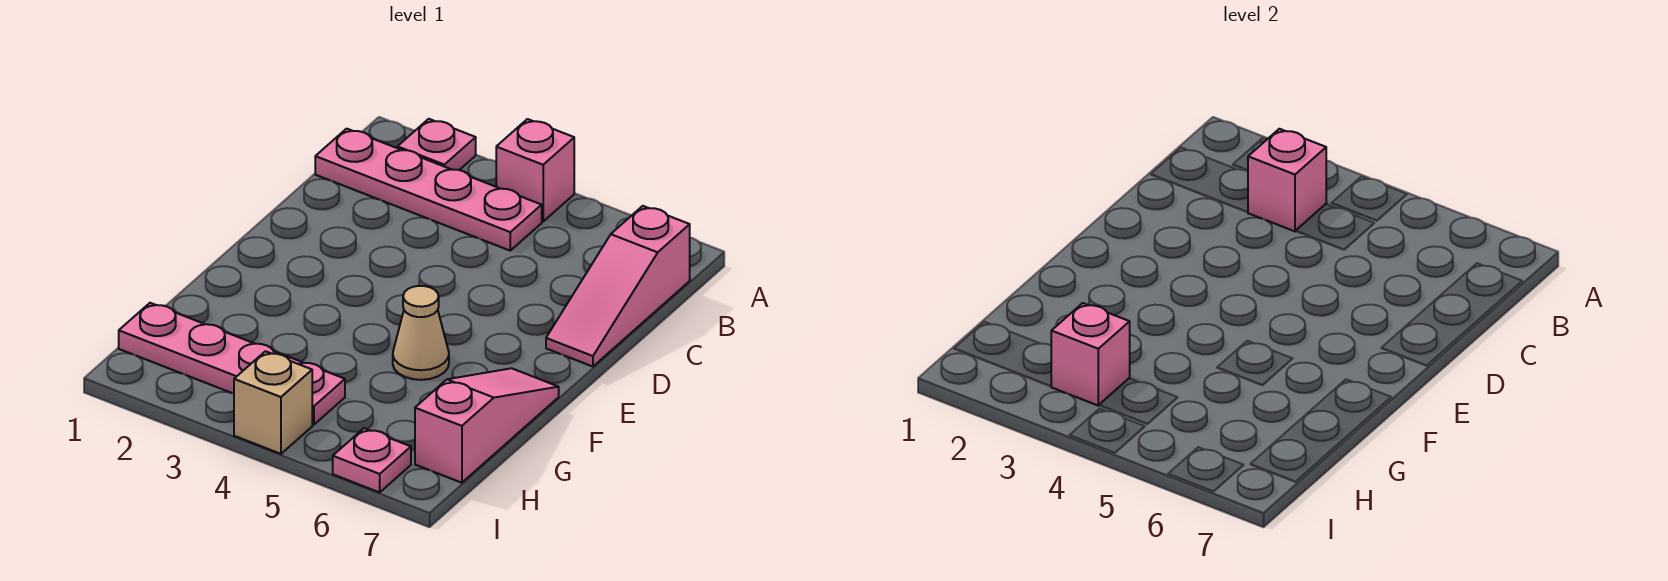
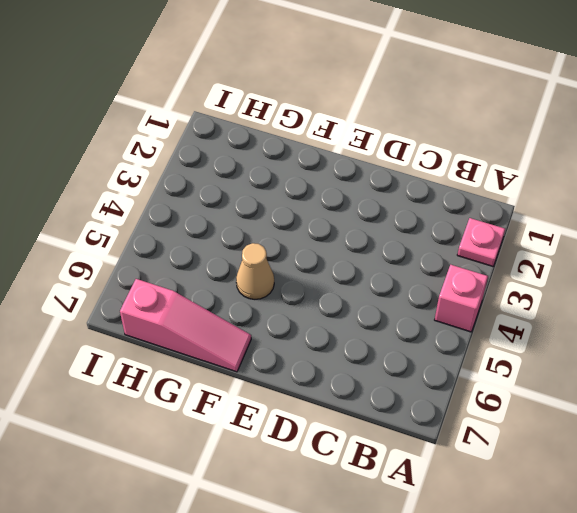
none -> pink plate B1:B4 level 1
none -> pink slope B7:D7 level 1 top B

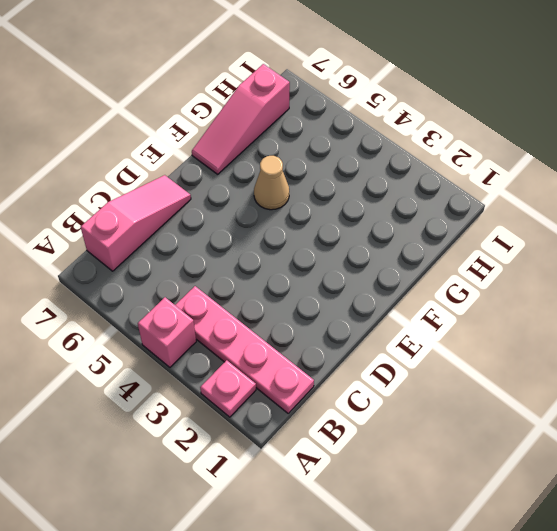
none -> pink plate H1:H4 level 1
none -> tan brick I4 level 1

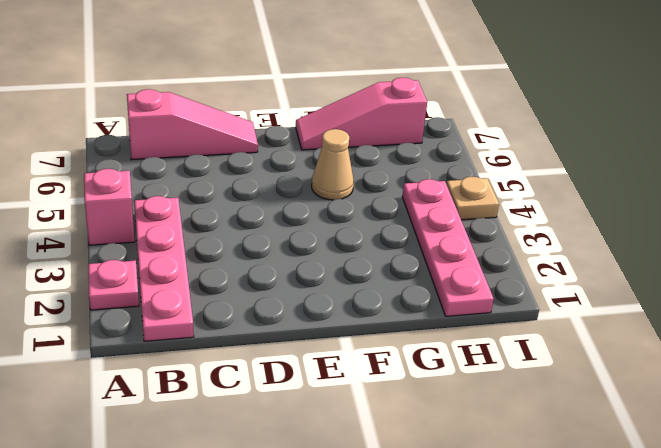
tan plate I4 level 1 -> tan brick I4 level 1
none -> pink plate I6 level 1
none -> pink brick B3 level 2

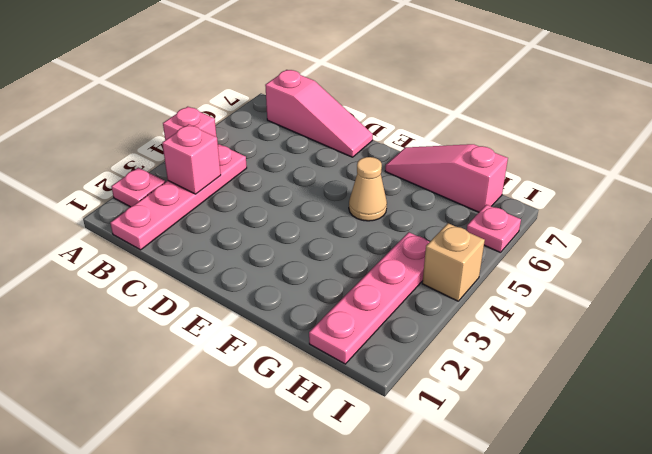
none -> pink brick H3 level 2

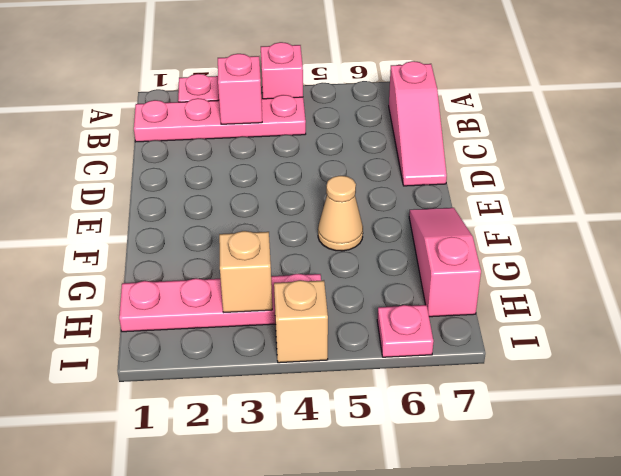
tan brick H3 level 2 -> pink brick H3 level 2

